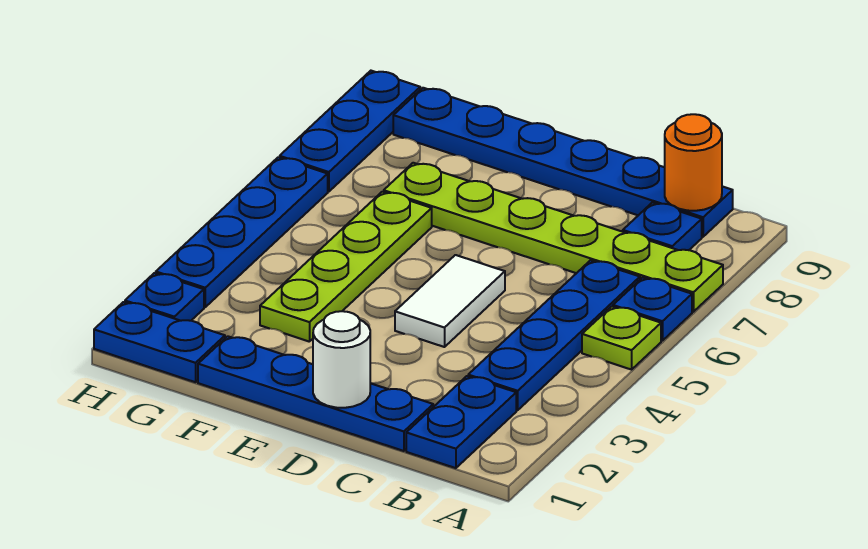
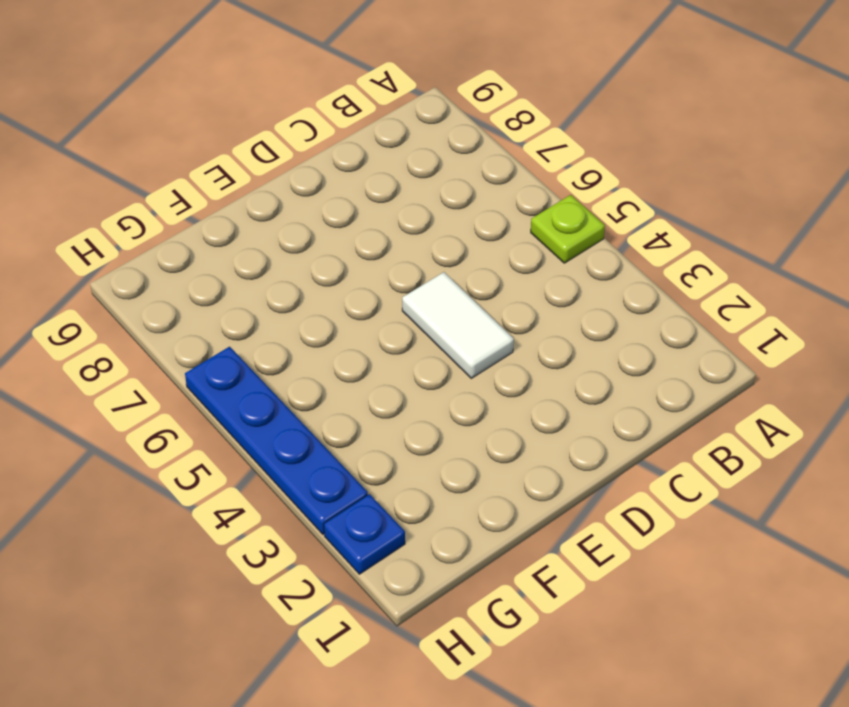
none -> blue plate A6 level 1
none -> lime plate A7:F7 level 1
none -> blue plate B1:B2 level 1

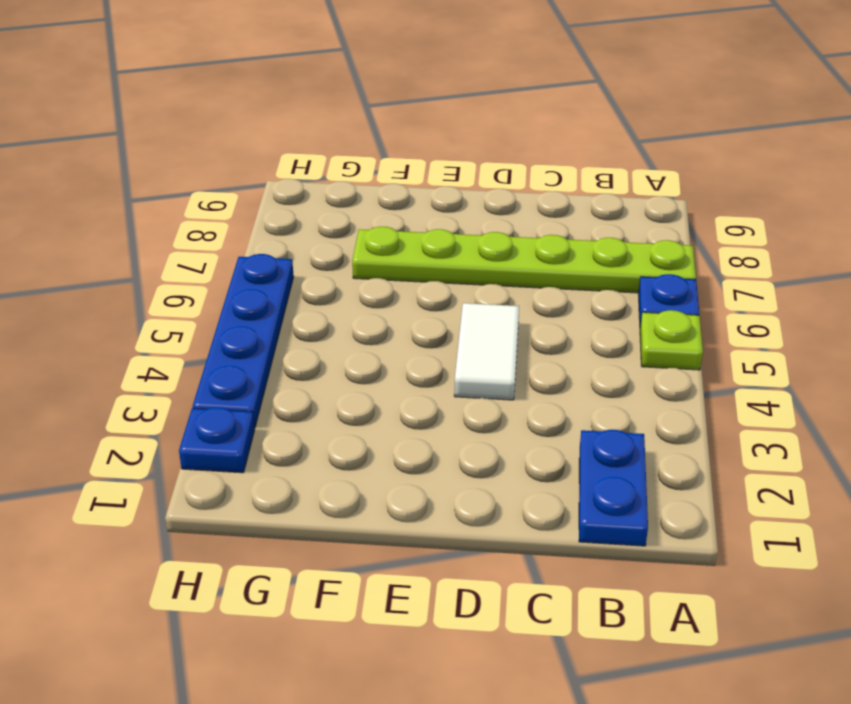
none -> blue plate B3:B6 level 1
none -> blue plate B8 level 1
none -> blue plate B9:G9 level 1

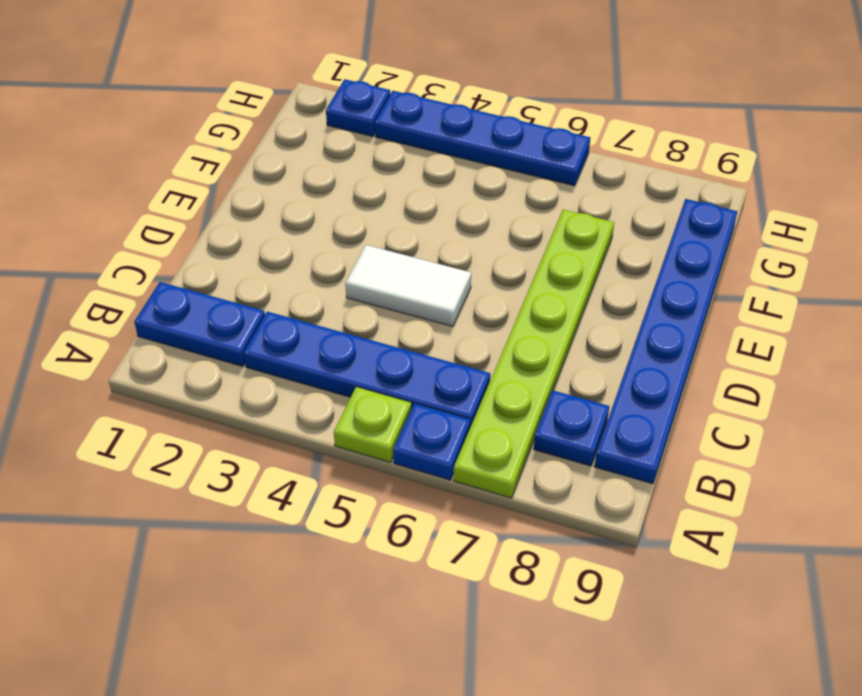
none -> blue plate C1:F1 level 1
none -> lime plate F3:F6 level 1
none -> blue plate G1:H1 level 1

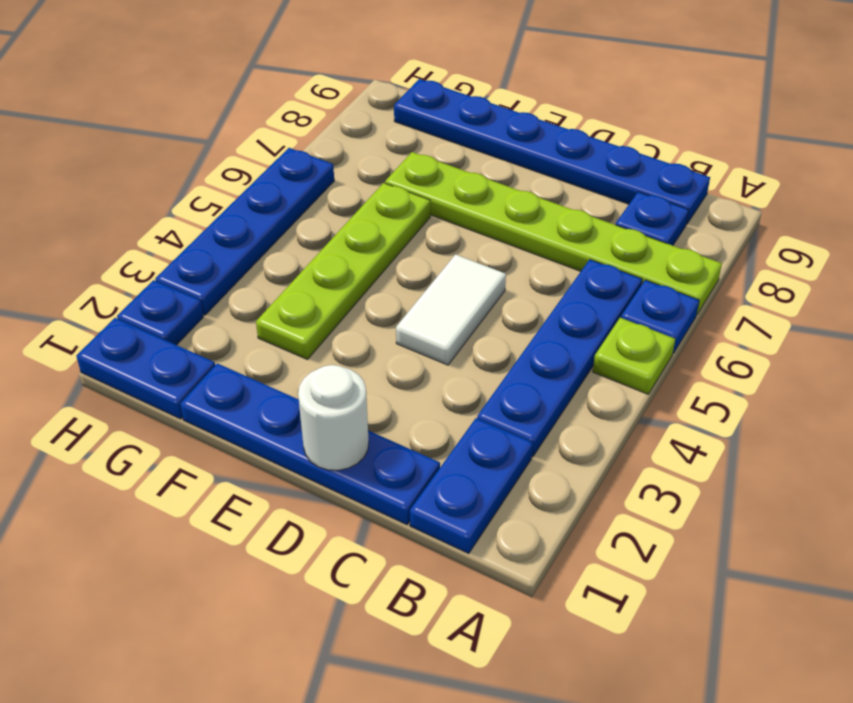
none -> blue plate H7:H9 level 1
none -> orange round brick B9 level 2

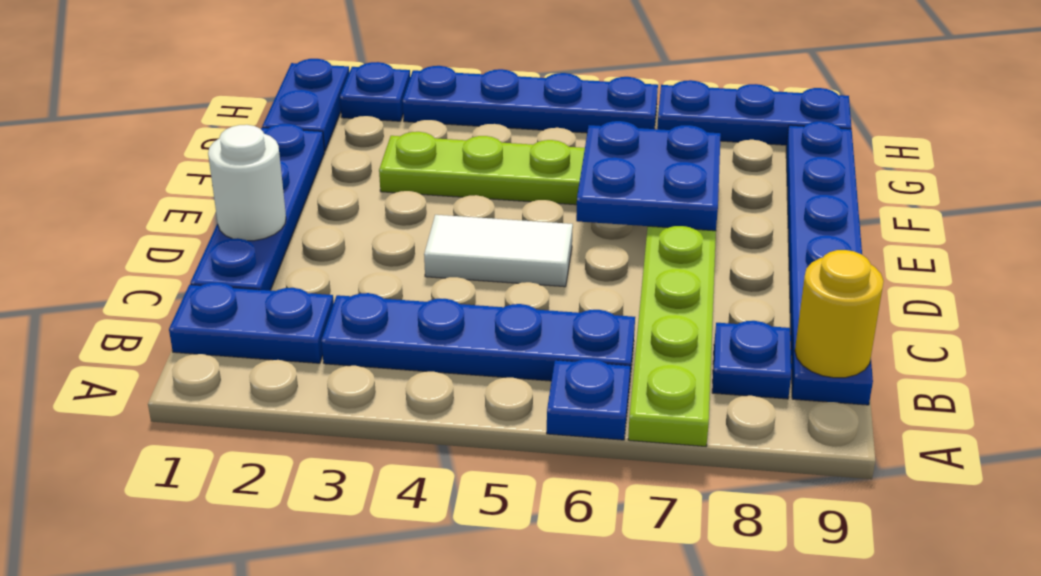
yellow round brick B9 level 2 -> orange round brick B9 level 2
blue plate E6:F7 level 2 -> none
none -> lime plate A5 level 1

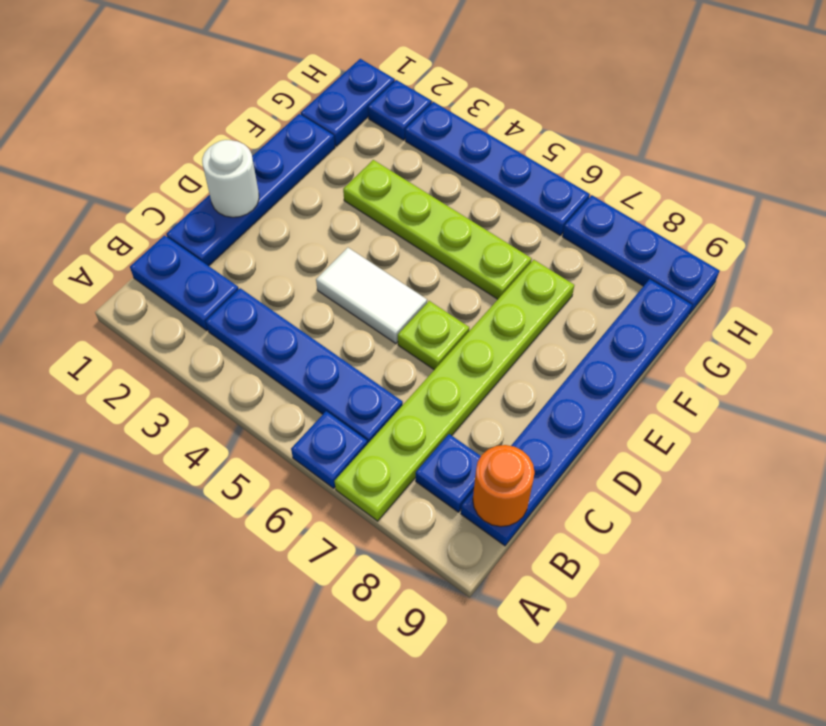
lime plate D6 level 1 -> lime plate A5 level 1

